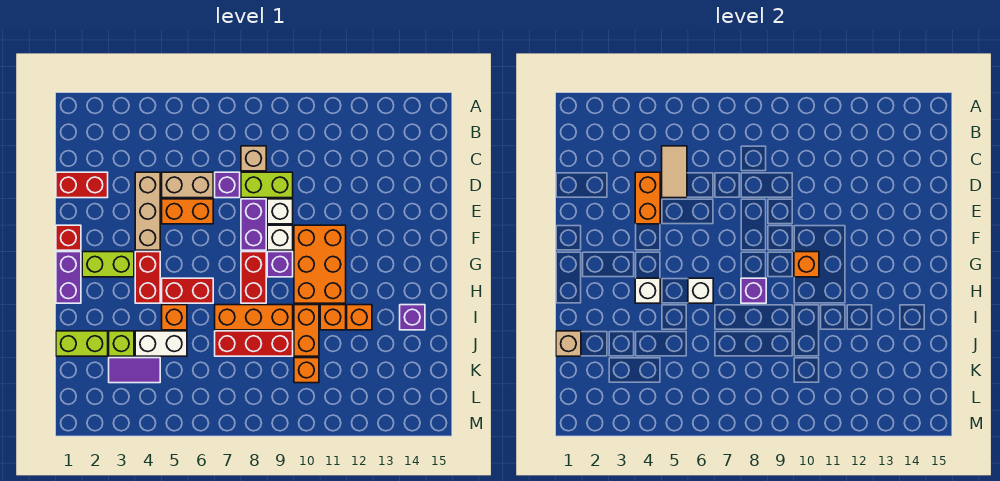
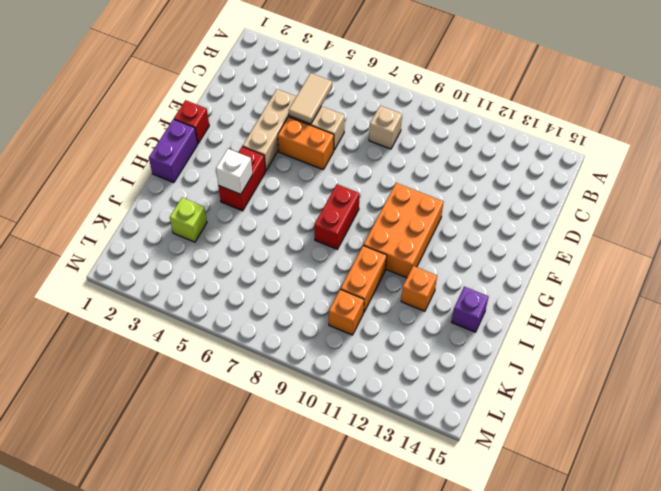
none -> red brick D1:D2 level 1
none -> purple brick D7 level 1
none -> lime brick D8:D9 level 1
none -> purple brick E8:F8 level 1

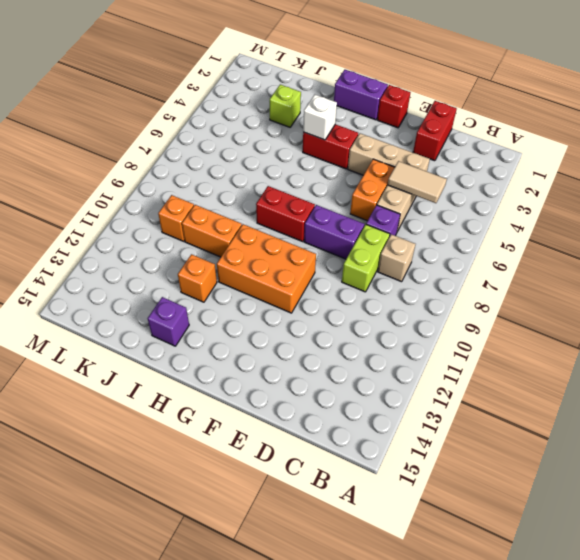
none -> white brick E9 level 1
none -> white brick F9 level 1
none -> lime brick G2:G3 level 1
none -> purple brick G9 level 1

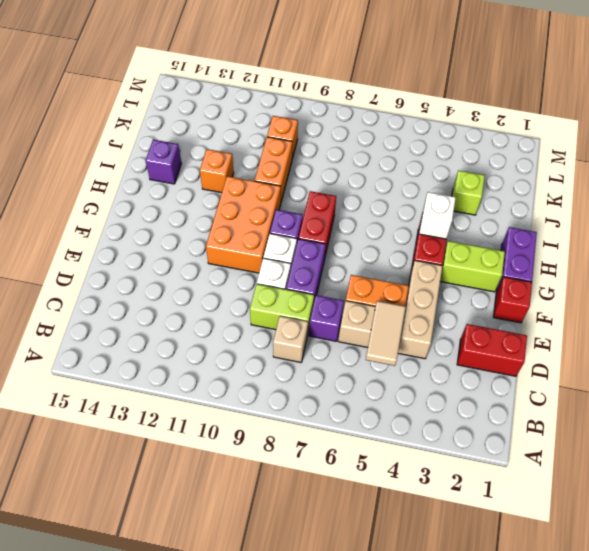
none -> red brick H5:H6 level 1
none -> orange brick I5 level 1
none -> orange brick I7:I9 level 1
none -> orange brick I11 level 1

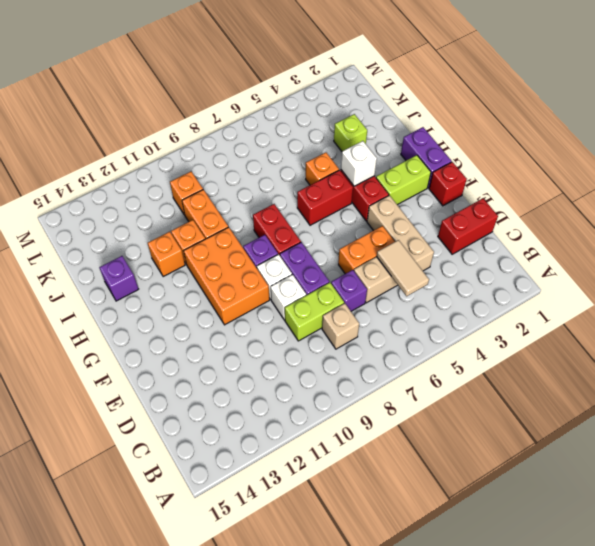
none -> orange brick I7:I9 level 1
none -> lime brick J1:J2 level 1
none -> white brick J4:J5 level 1
none -> red brick J7:J9 level 1

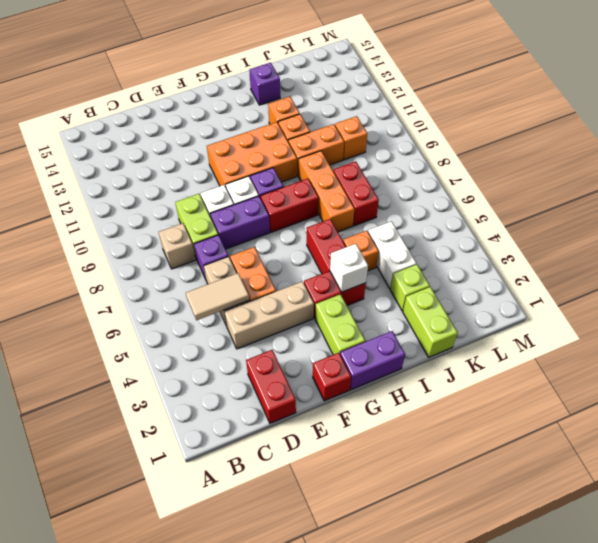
red brick J7:J8 level 1 -> red brick J7:J9 level 1
none -> purple tile K3:K4 level 1
none -> orange brick D4:E4 level 2
none -> orange brick G10 level 2
none -> white brick H6 level 2

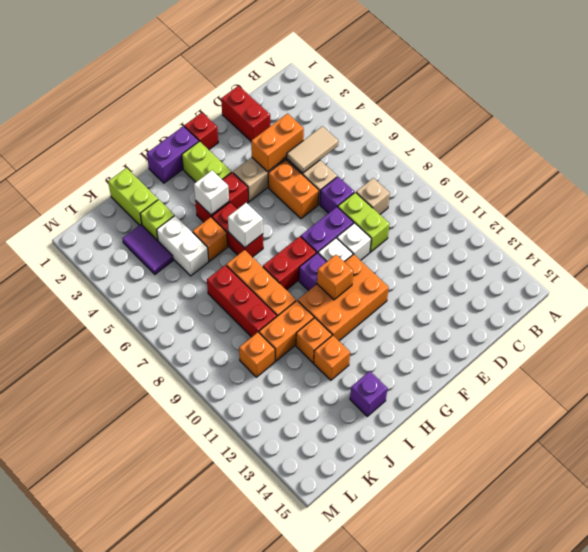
none -> purple brick H8 level 2
none -> tan brick J1 level 2

